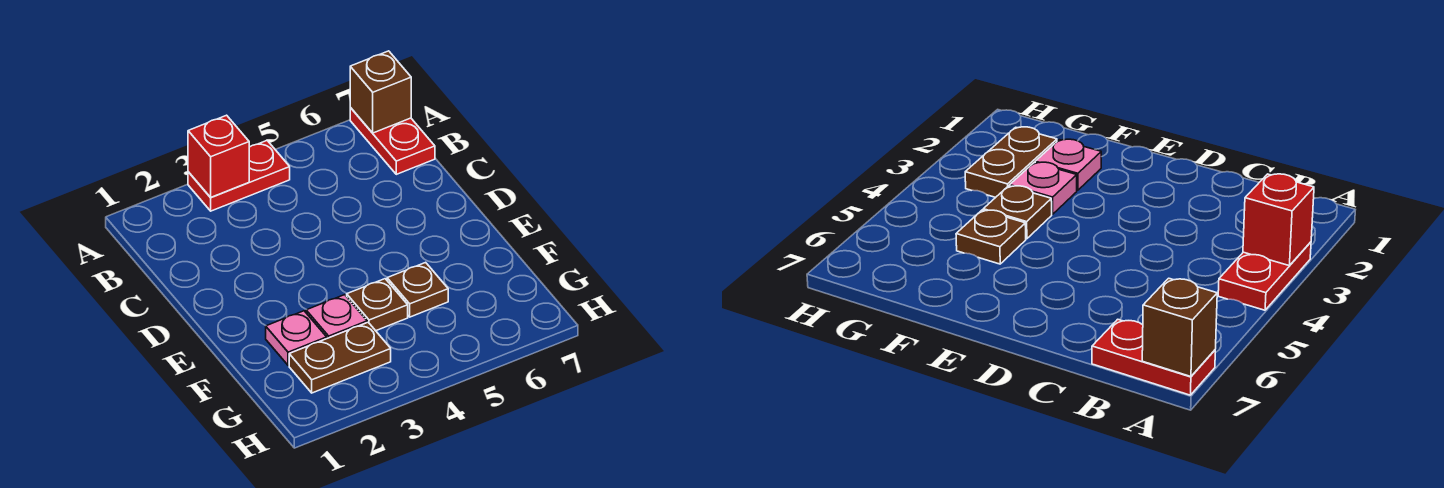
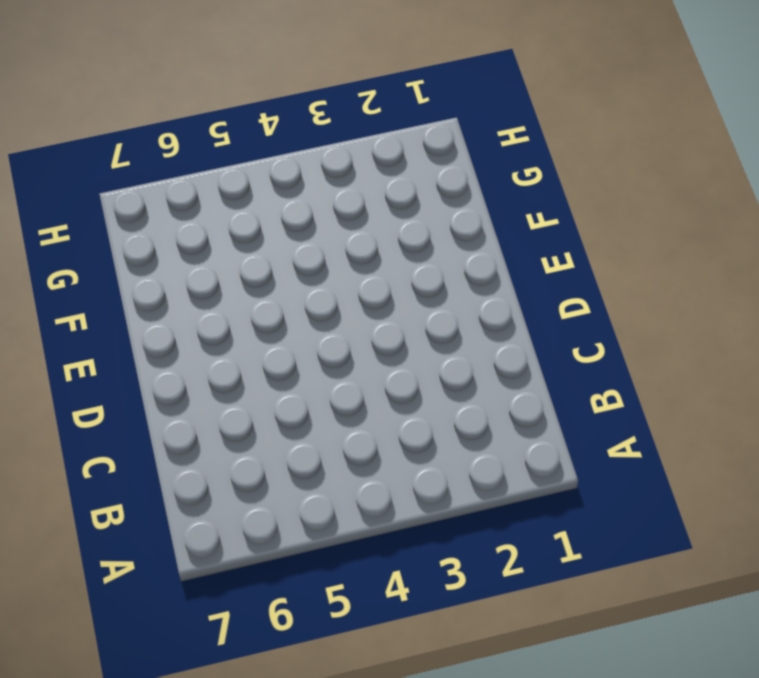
none -> red plate A3:A4 level 1
none -> red plate A7:B7 level 1

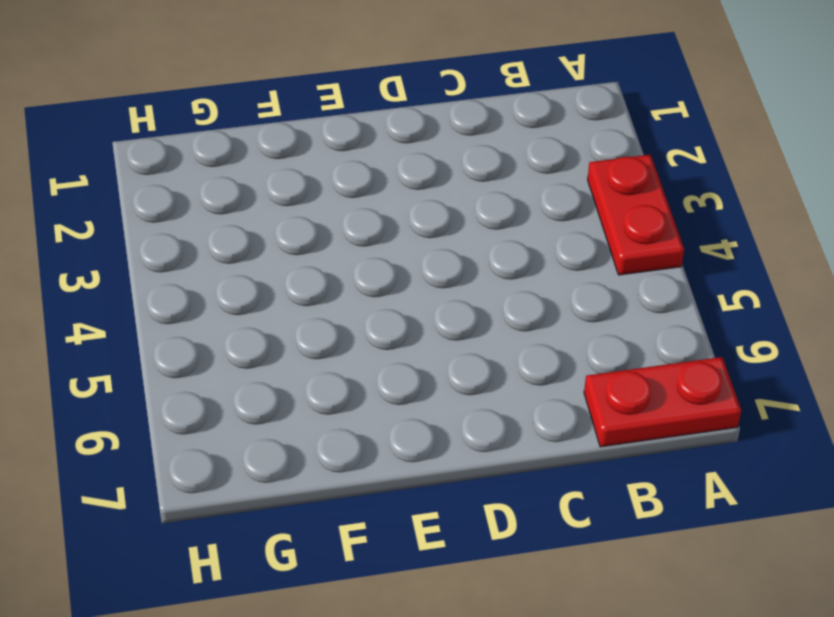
none -> pink plate F2 level 1
none -> pink plate F3 level 1

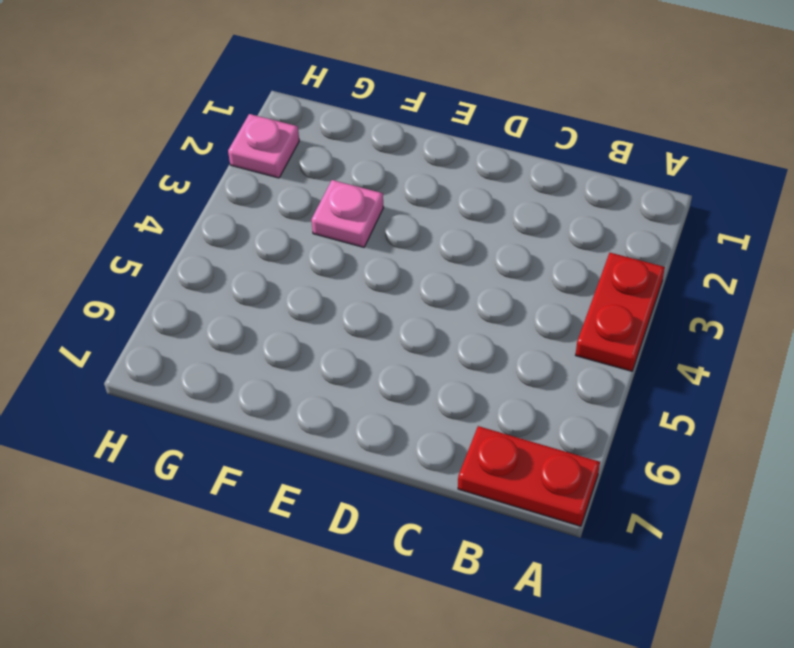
pink plate H2 level 1 -> pink plate F2 level 1
none -> brown plate F4 level 1
none -> brown plate F5 level 1

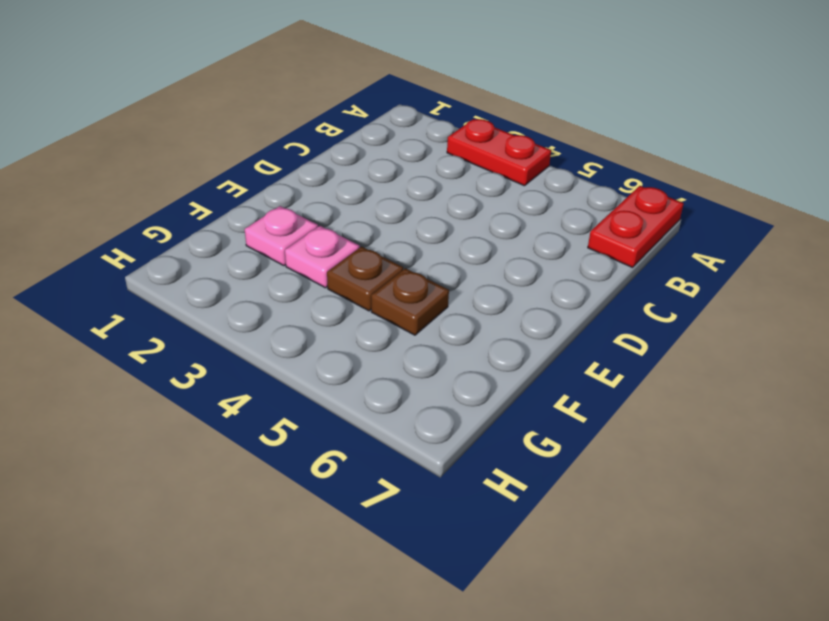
none -> brown plate G2:G3 level 1
none -> red brick A3 level 2

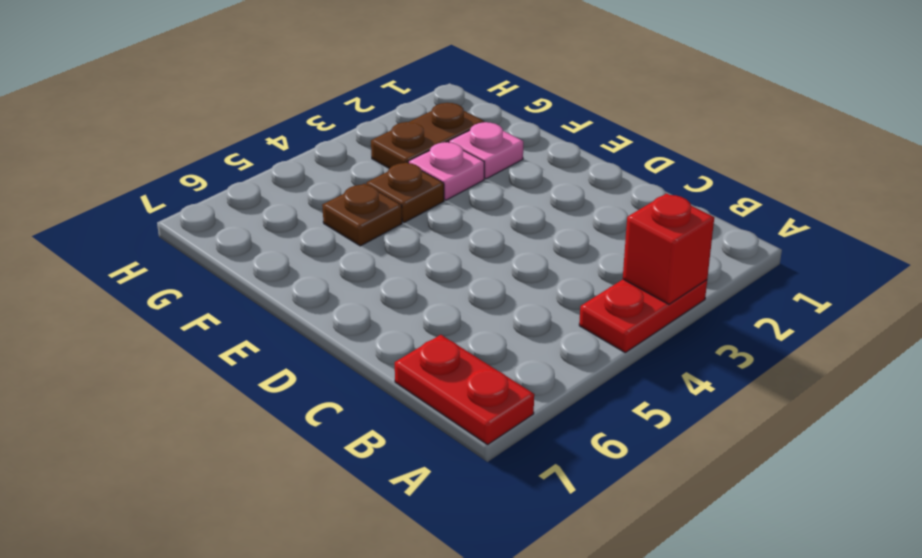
none -> brown brick A7 level 2

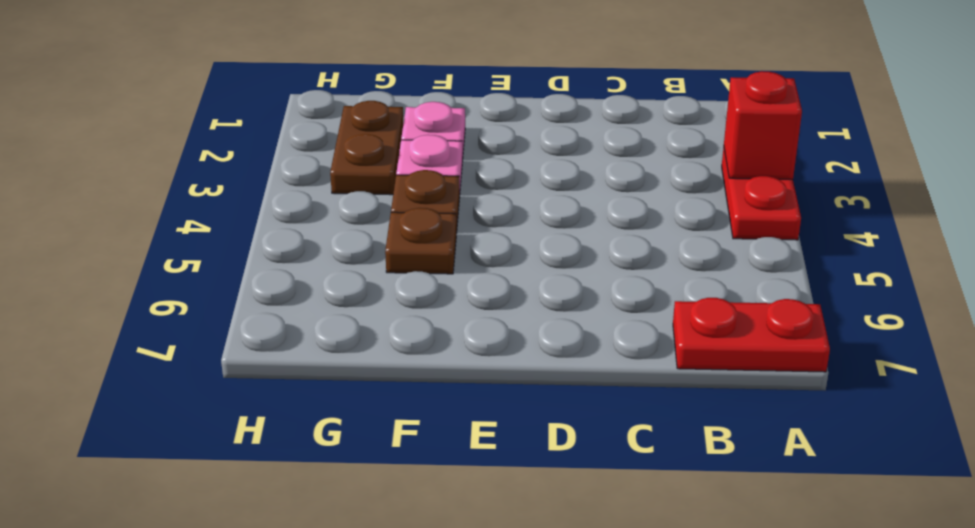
none -> brown brick A7 level 2

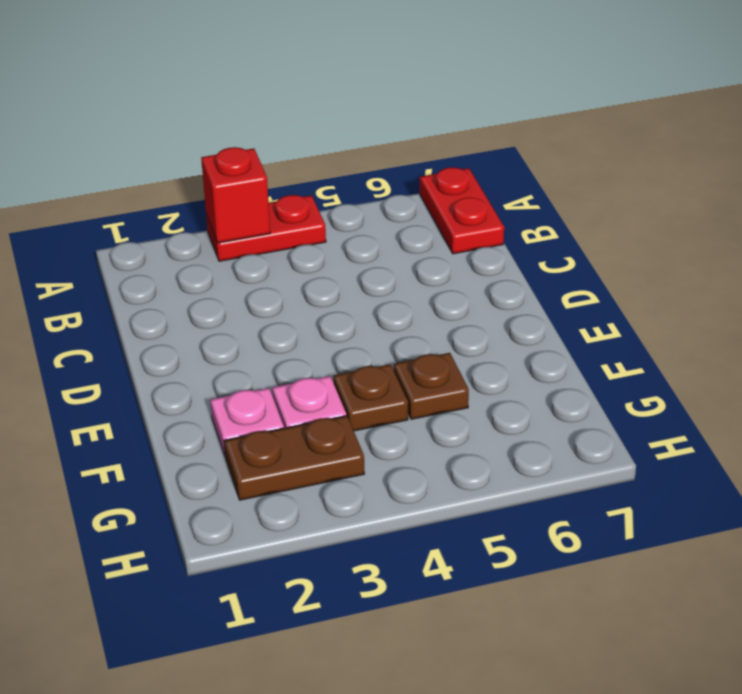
none -> brown brick A7 level 2

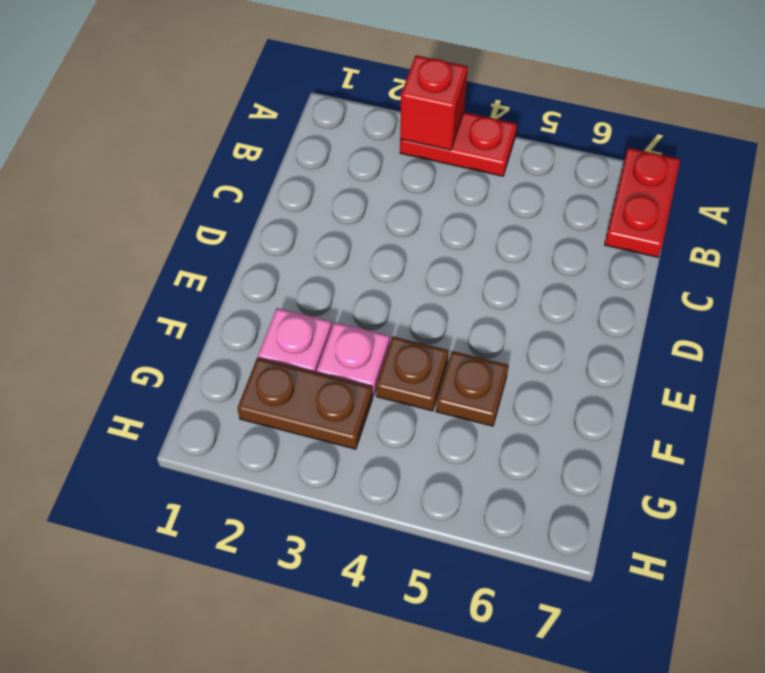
none -> brown brick A7 level 2

